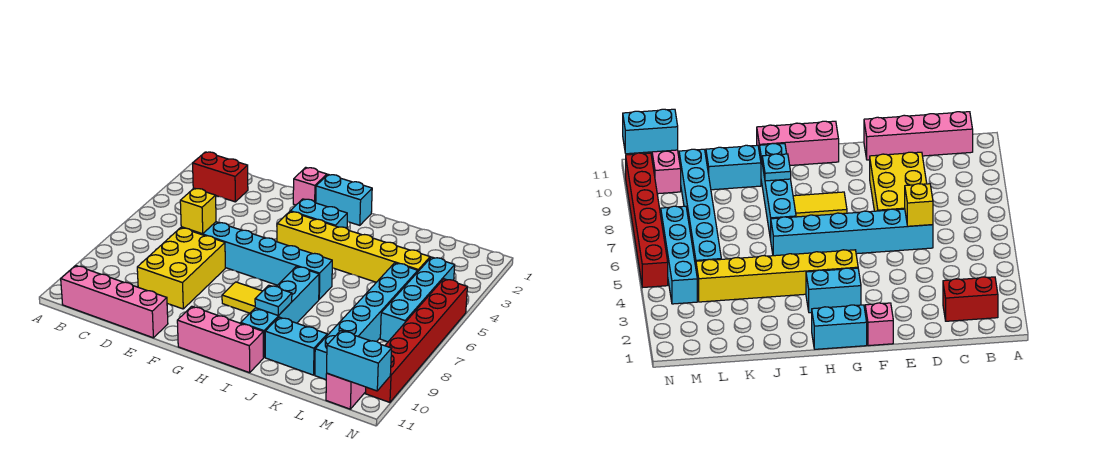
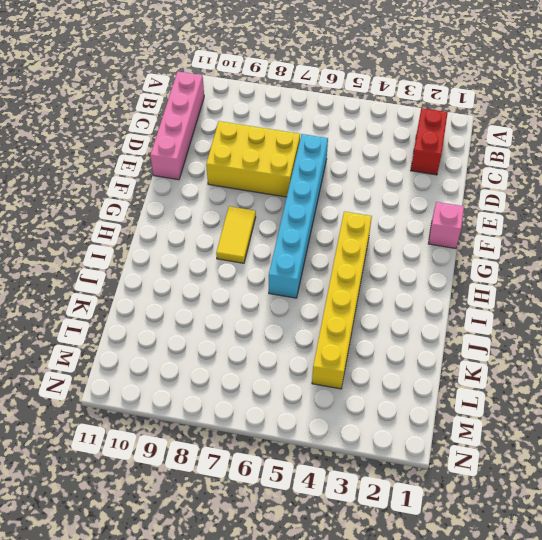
none -> cyan brick G1:H1 level 1
none -> cyan brick G3:H3 level 1
none -> pink brick G11:I11 level 1

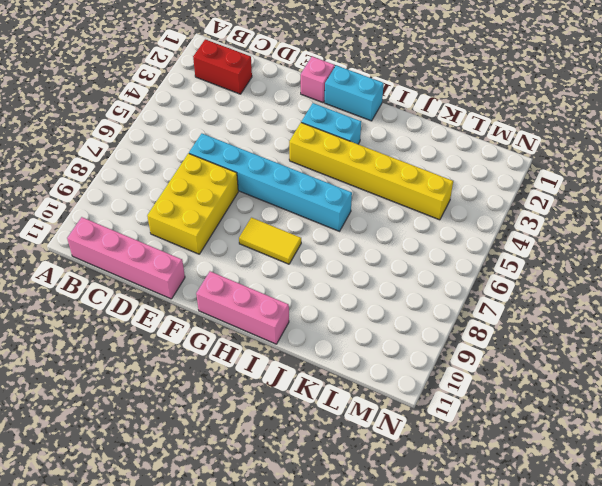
none -> cyan brick I7:I10 level 1
none -> cyan brick J10:K10 level 1
none -> cyan brick L5:L10 level 1

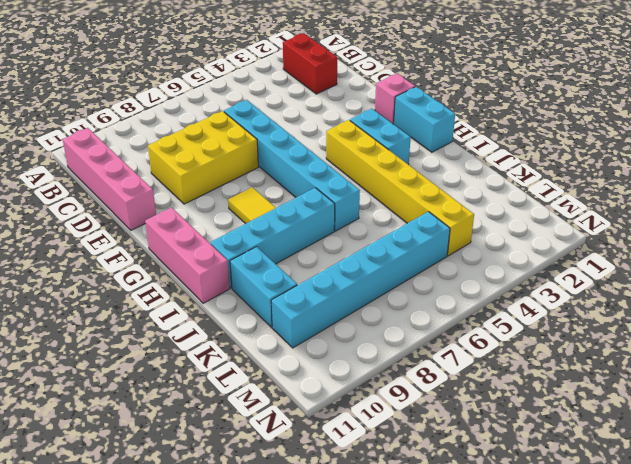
none -> cyan brick M4:M7 level 1
none -> pink brick M10:M11 level 1
none -> red brick N5:N10 level 1

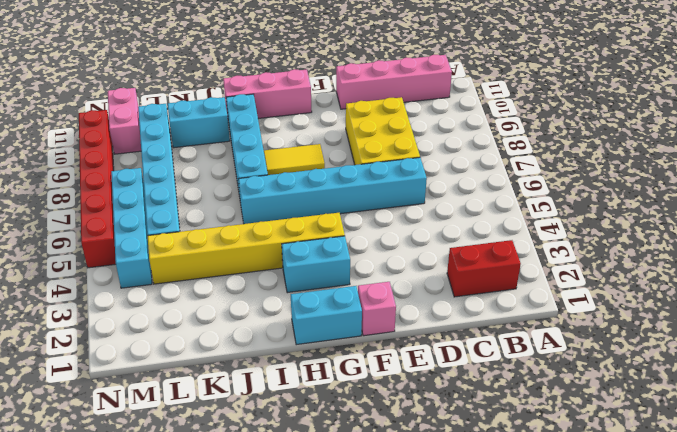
none -> yellow brick D6 level 2
none -> cyan plate I9 level 2
none -> cyan brick M11:N11 level 2

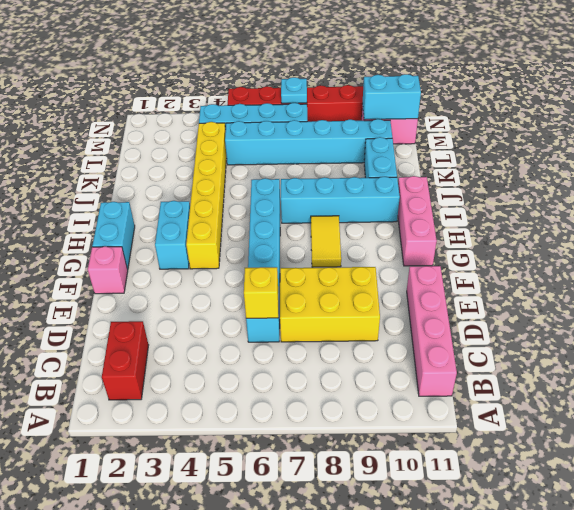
cyan brick M10:M11 level 2 -> cyan brick M11:N11 level 2
cyan plate N7 level 2 -> cyan plate I9 level 2

